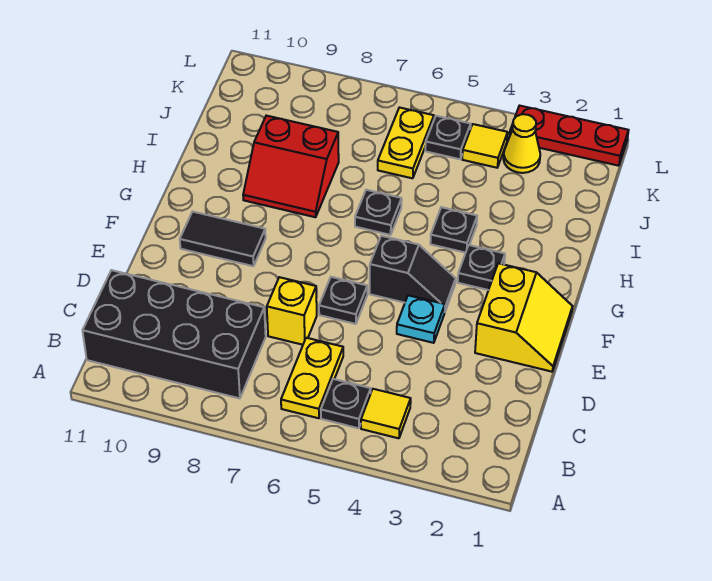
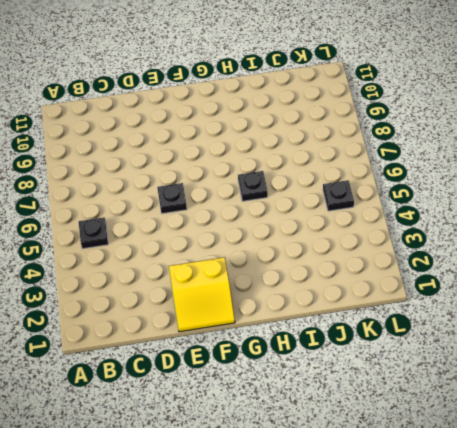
none -> yellow tile B4 level 1
none -> yellow plate B6:C6 level 1
none -> black brick B8:C11 level 1

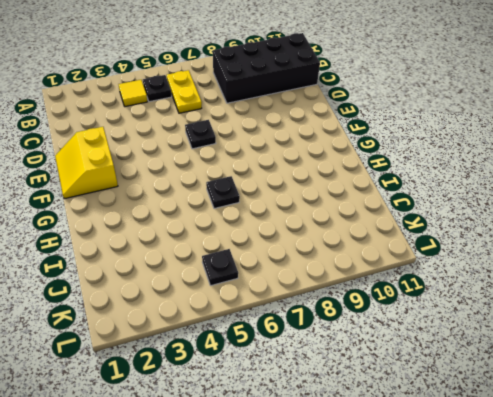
none -> yellow brick D7 level 1
none -> cyan plate E4 level 1
none -> black slope F4:F5 level 1 top 5

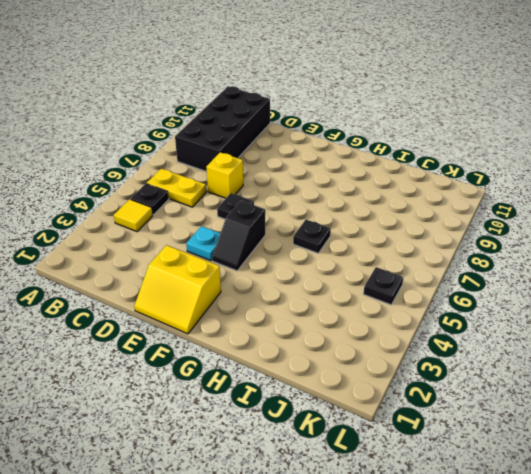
none -> black tile F9:F10 level 1
none -> black plate G3 level 1
none -> black plate H4 level 1

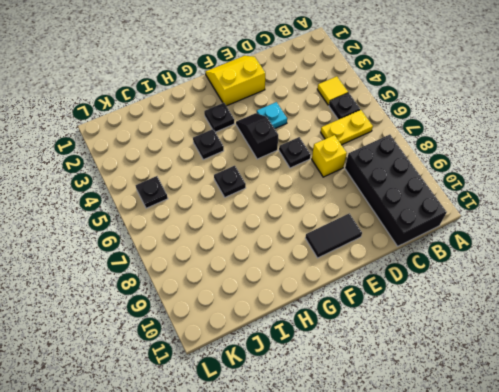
black tile E10:F10 level 1 -> black tile F9:F10 level 1
none -> red slope H8:I9 level 1 top I
none -> yellow plate J6:K6 level 1
none -> yellow cone K3 level 1

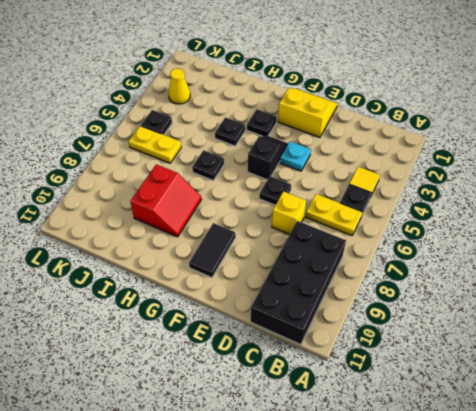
none -> yellow tile K4 level 1
none -> red plate L1:L3 level 1

